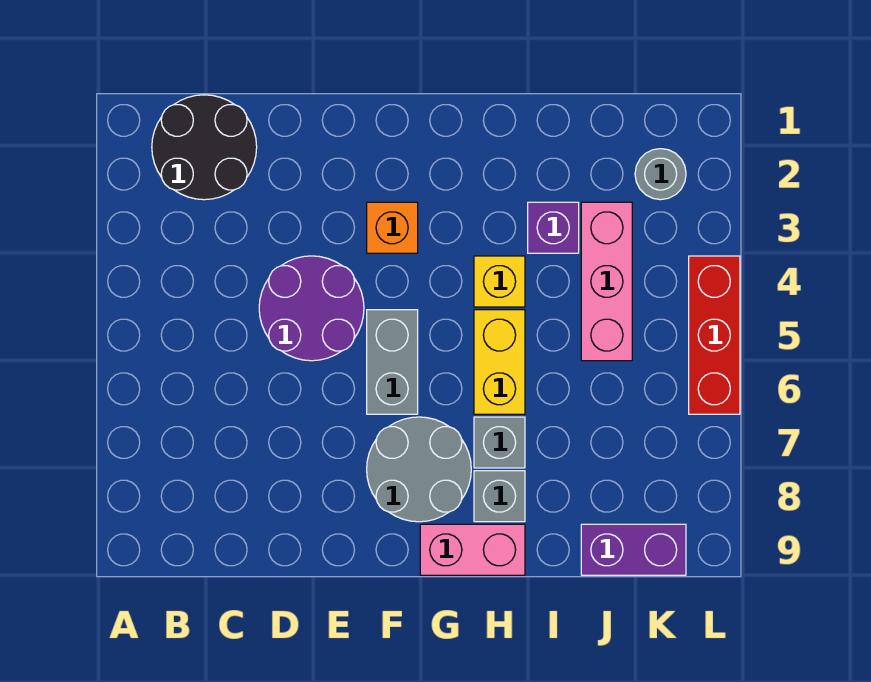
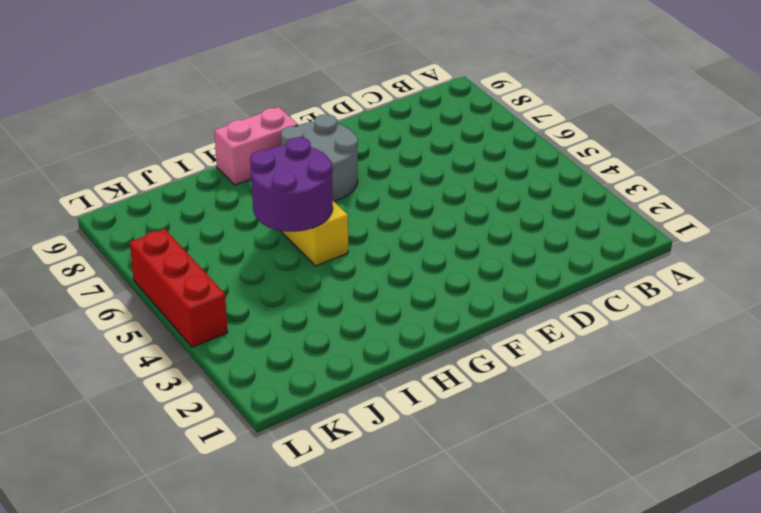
purple round brick H5:I6 level 2 -> purple round brick D4:E5 level 1
none -> black round brick B1:C2 level 1
none -> orange brick F3 level 1
none -> grey brick F5:F6 level 1

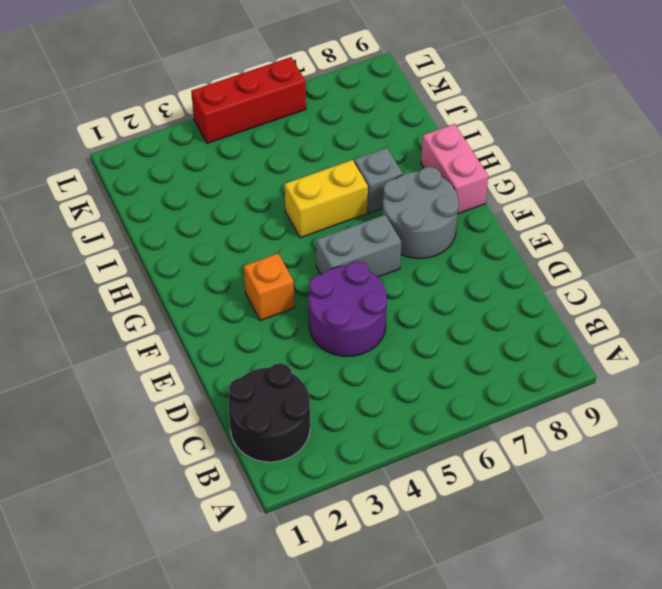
none -> yellow brick H4 level 1
none -> grey brick H8 level 1
none -> purple brick I3 level 1

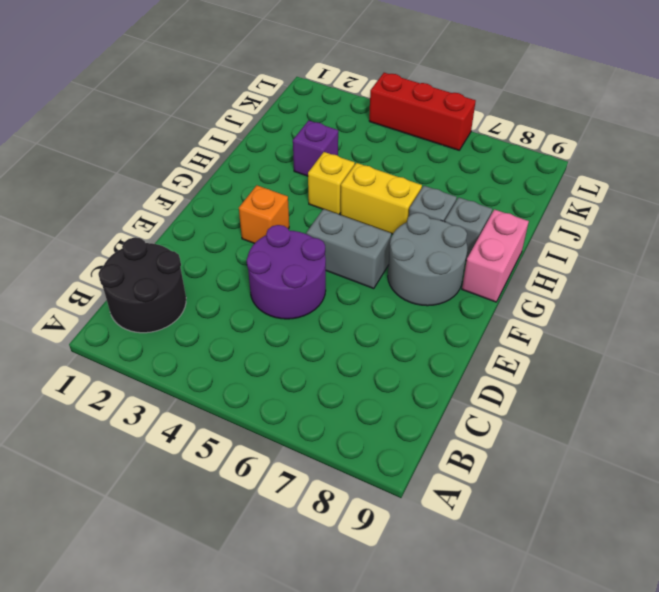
none -> pink brick J3:J5 level 1
none -> purple brick J9:K9 level 1
none -> grey round brick K2 level 1

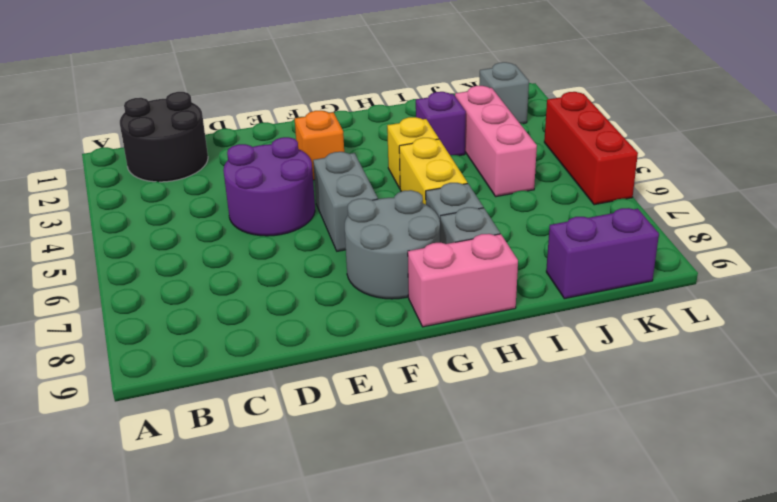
grey brick K2 level 1 -> grey round brick K2 level 1

